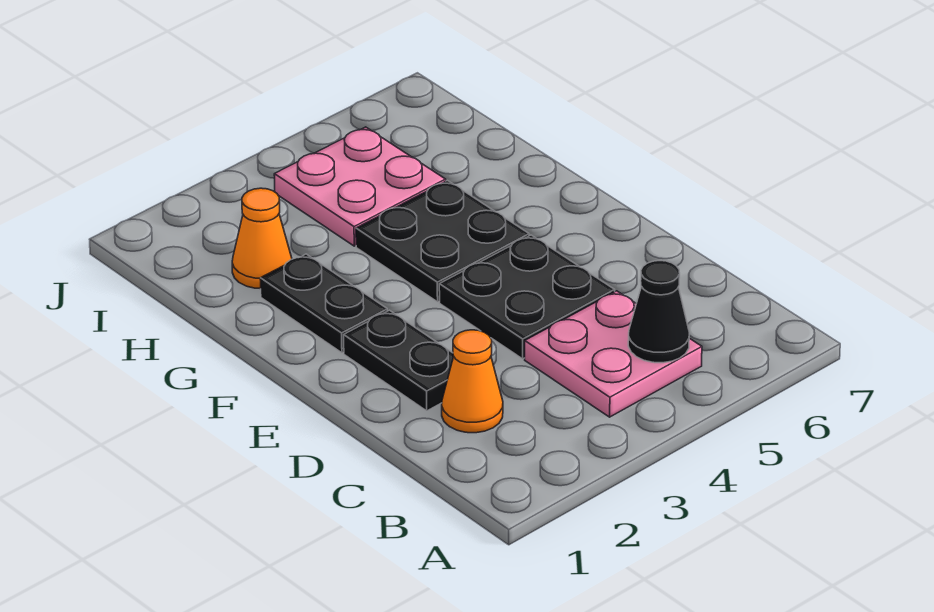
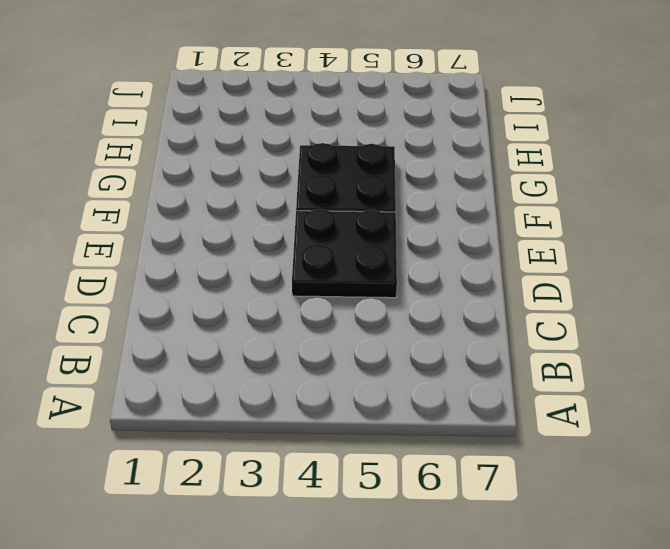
none -> pink plate B4:C5 level 1
none -> orange cone C2 level 1

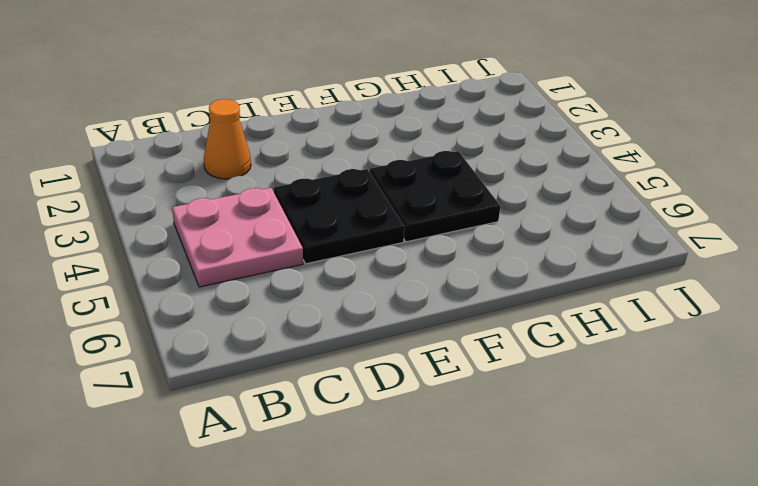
none -> black plate D2:E2 level 1
none -> black plate F2:G2 level 1

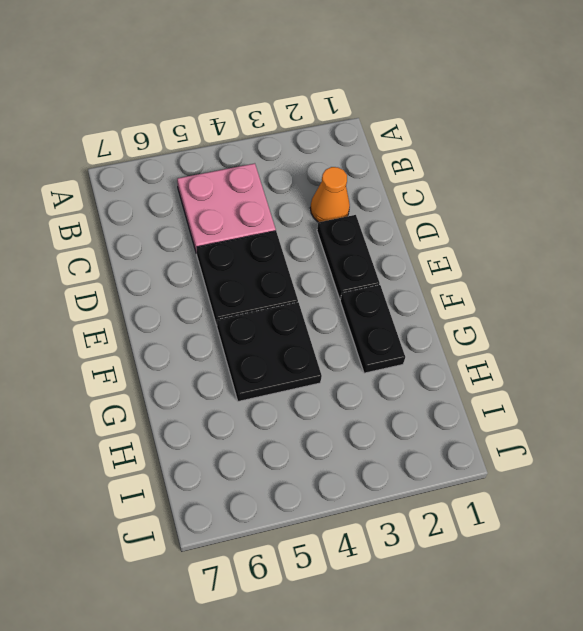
none -> orange cone H2 level 1
none -> pink plate H4:I5 level 1

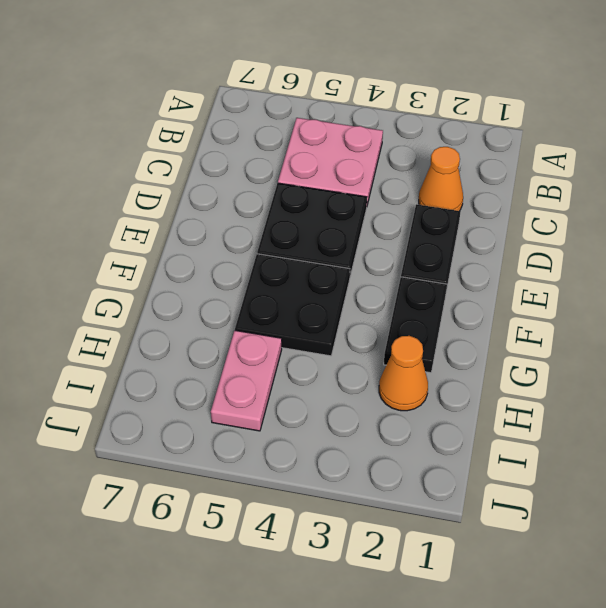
pink plate H5:I5 level 1 -> pink plate H4:I5 level 1
none -> black cone B5 level 2

